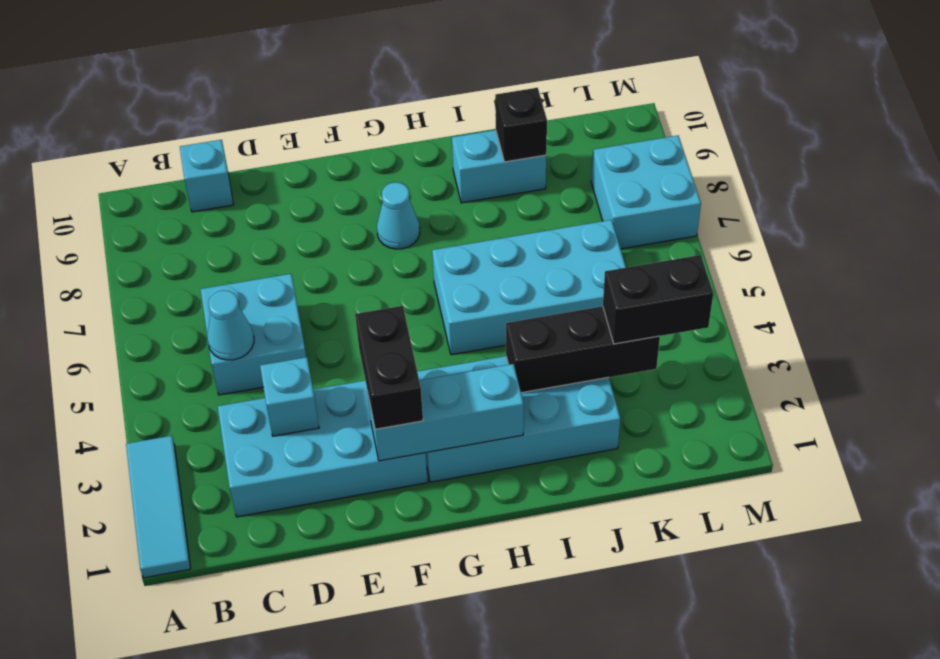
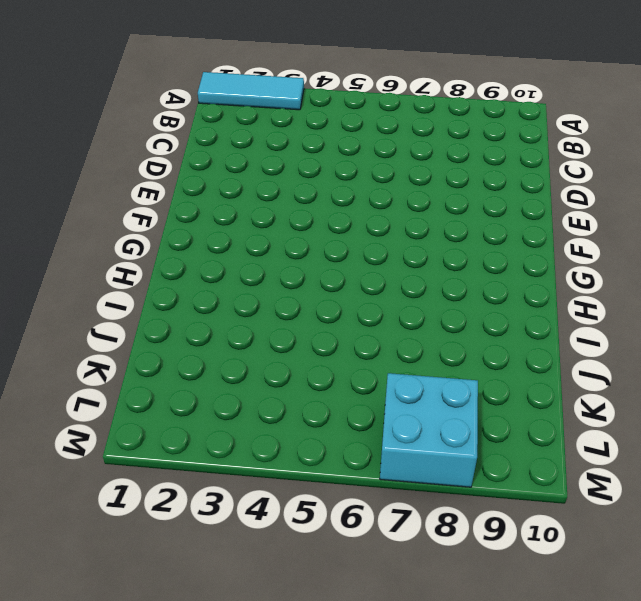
none -> cyan brick C2:F3 level 1
none -> cyan brick C5:D6 level 1
none -> cyan brick C10 level 1

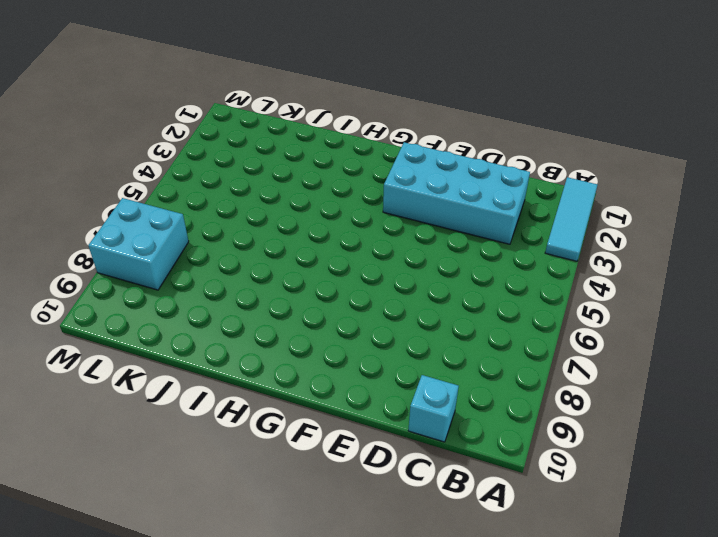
none -> cyan brick C5:D6 level 1
none -> cyan brick G2:J3 level 1
none -> cyan cone G8 level 1

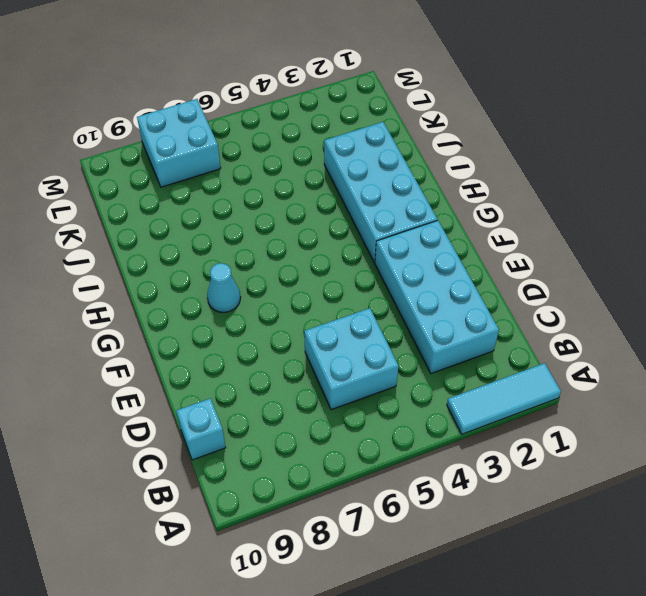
none -> cyan brick H5:K6 level 1
none -> cyan brick I9:J9 level 1
none -> cyan cone C5 level 2

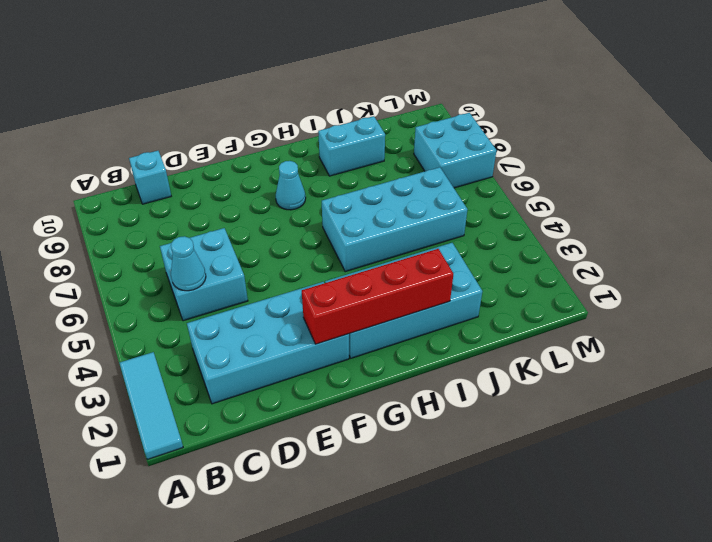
red brick F2:I2 level 2 -> cyan brick F2:H2 level 2
none -> cyan brick D3 level 2
none -> black brick I3:K3 level 2
none -> black brick J9 level 2

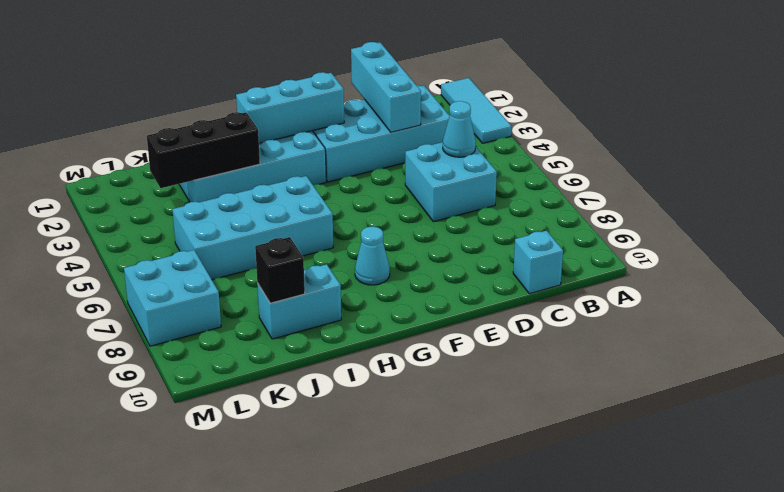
cyan brick D1:D3 level 2 -> cyan brick D3 level 2
none -> black brick F2:F3 level 3
none -> black brick K3:L3 level 3

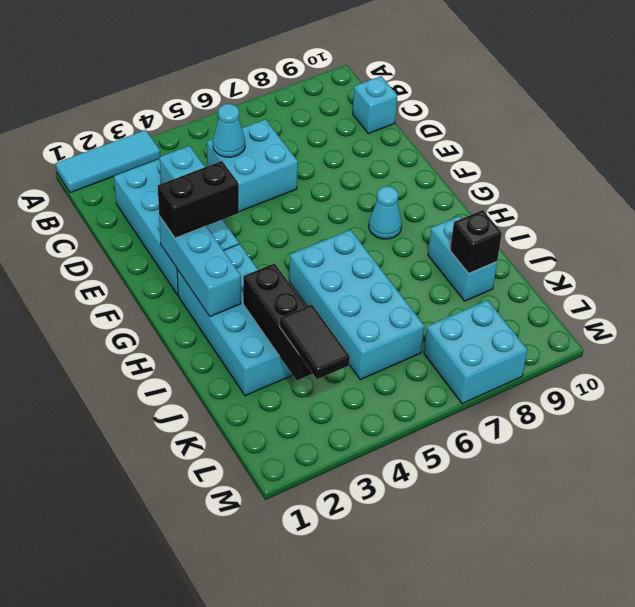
black tile K3:L3 level 3 -> black brick K3:L3 level 3

